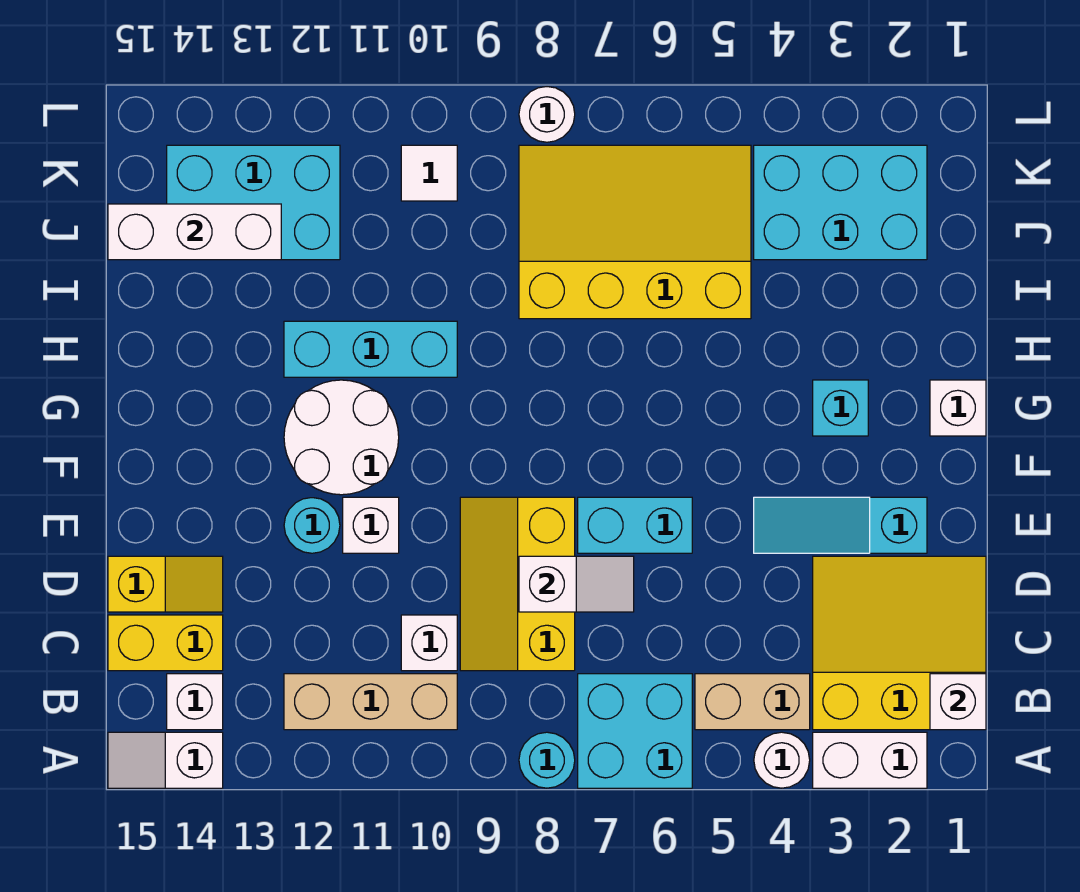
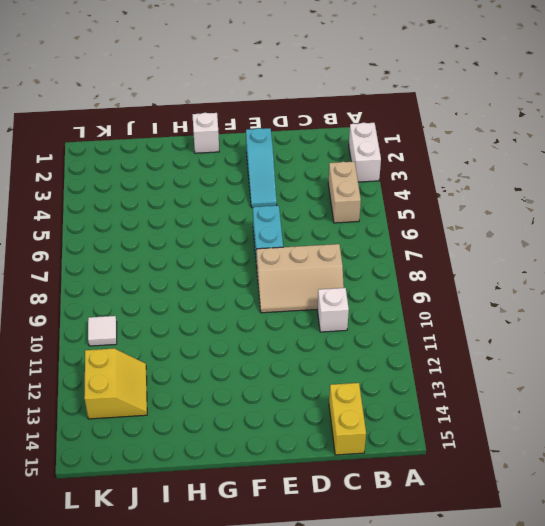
tan slope C8:E9 level 1 top 8 -> yellow slope C8:E9 level 1 top 8
yellow slope J12:K13 level 1 top K -> cyan brick J12:K14 level 1
none -> white round brick A4 level 1
none -> cyan brick A6:B7 level 1
none -> cyan round brick A8 level 1

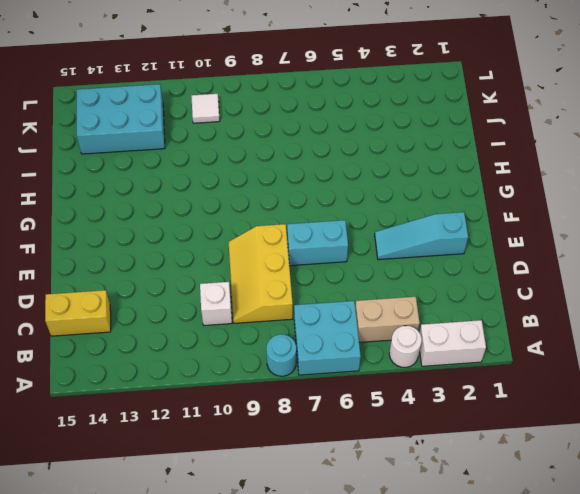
none -> white slope A14:A15 level 1 top 14
none -> yellow slope B1:D3 level 1 top B
none -> tan brick B10:B12 level 1

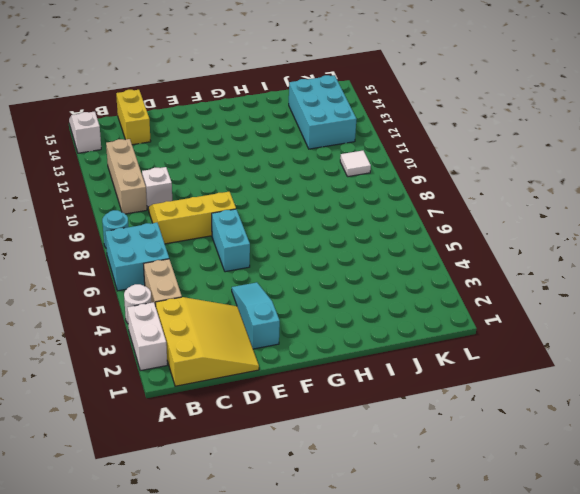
none -> white brick B14 level 1
none -> yellow slope D14:D15 level 1 top 15
none -> white brick E11 level 1

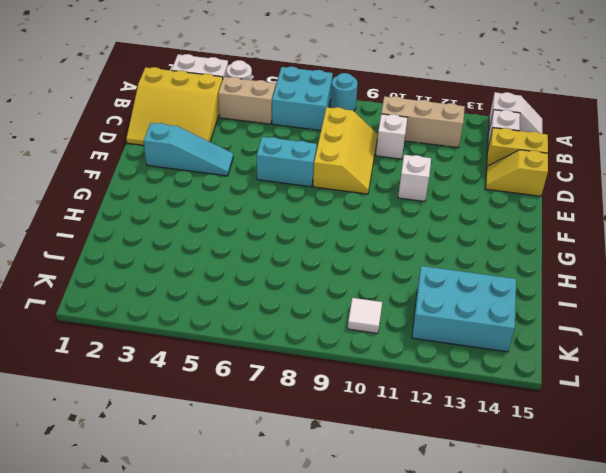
none -> cyan round brick E12 level 1
none -> white round brick F11:G12 level 1
none -> white brick G1 level 1

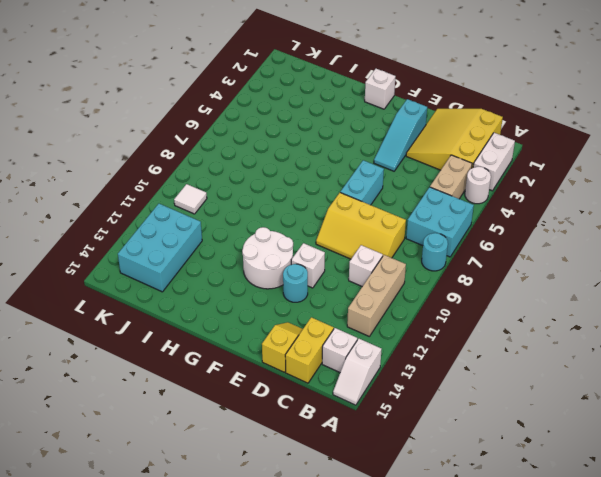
none -> cyan brick G3 level 1
none -> cyan brick H10:H12 level 1
none -> yellow slope I5:K8 level 1 top I

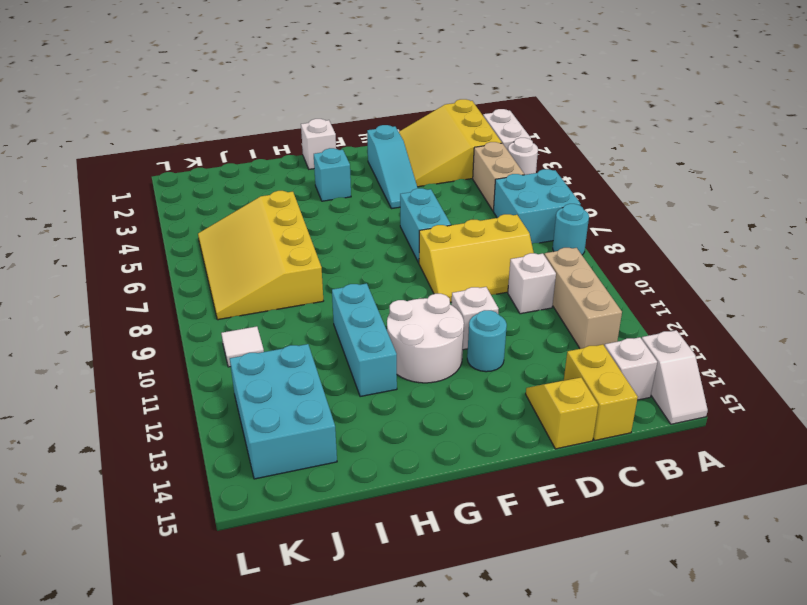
none -> cyan brick J2:K4 level 1
none -> white round brick L8 level 1
none -> white brick B1 level 2

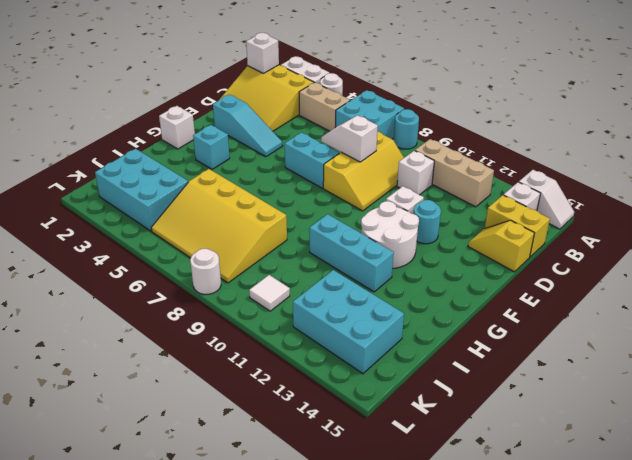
none -> white brick J13:J15 level 2

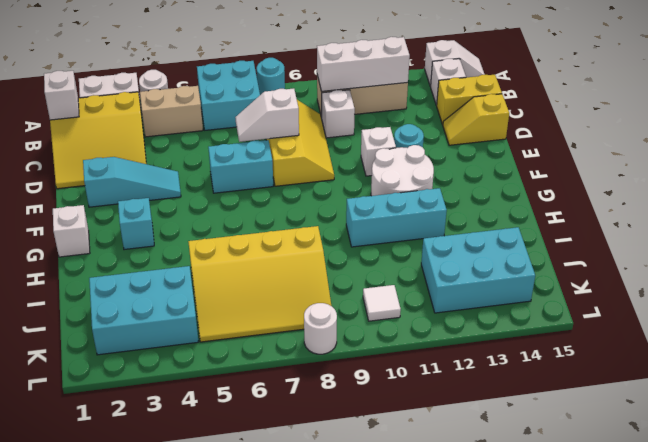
white brick B10:B12 level 2 -> white brick J13:J15 level 2

